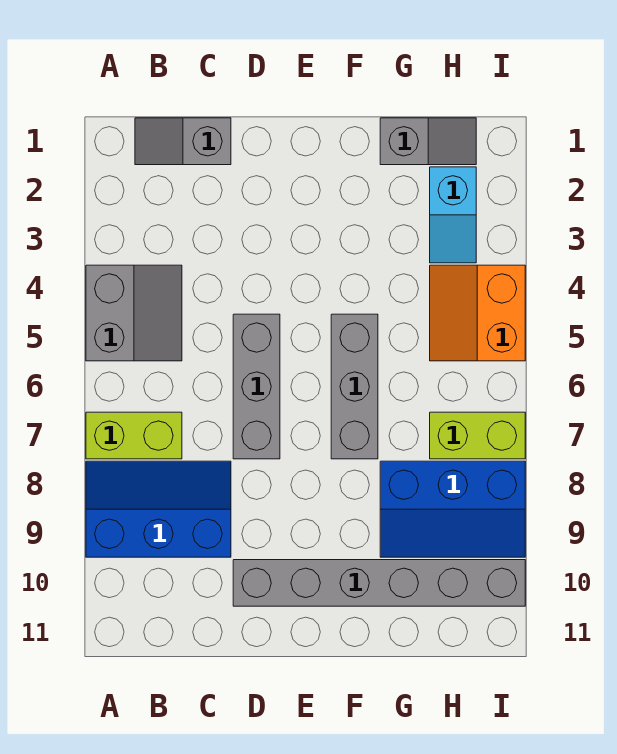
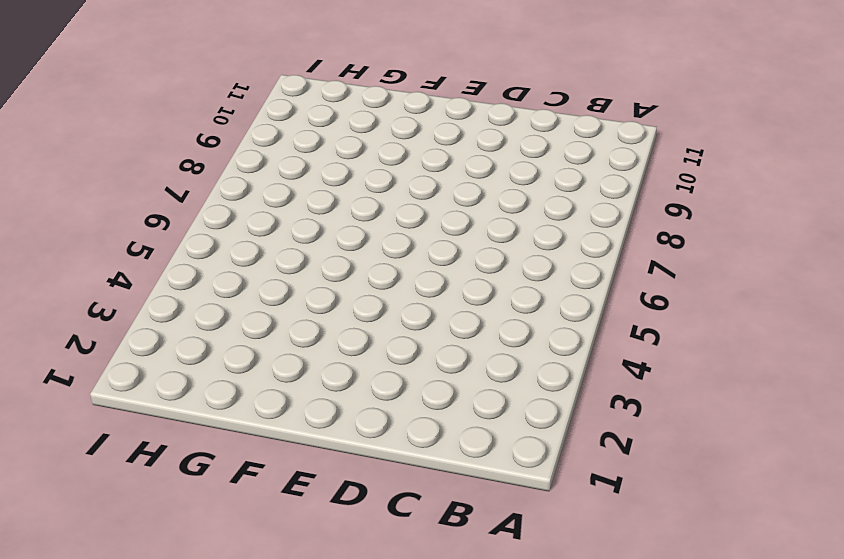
none -> grey slope A4:B5 level 1 top A
none -> lime brick A7:B7 level 1
none -> blue slope A8:C9 level 1 top 9

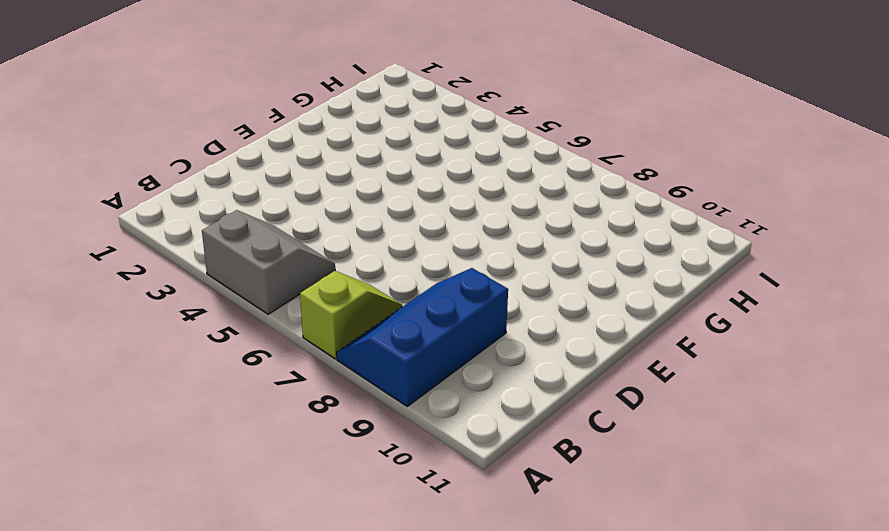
lime slope A7:B7 level 1 top A -> lime brick A7:B7 level 1
none -> grey slope B1:C1 level 1 top C
none -> grey brick D5:D7 level 1
none -> grey brick D10:I10 level 1

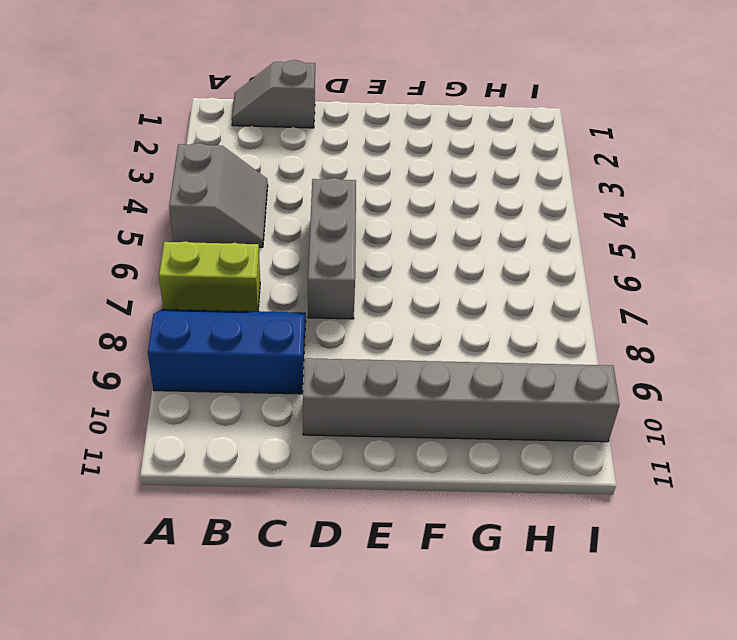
none -> grey brick F5:F7 level 1
none -> grey slope G1:H1 level 1 top G
none -> blue slope G8:I9 level 1 top 8

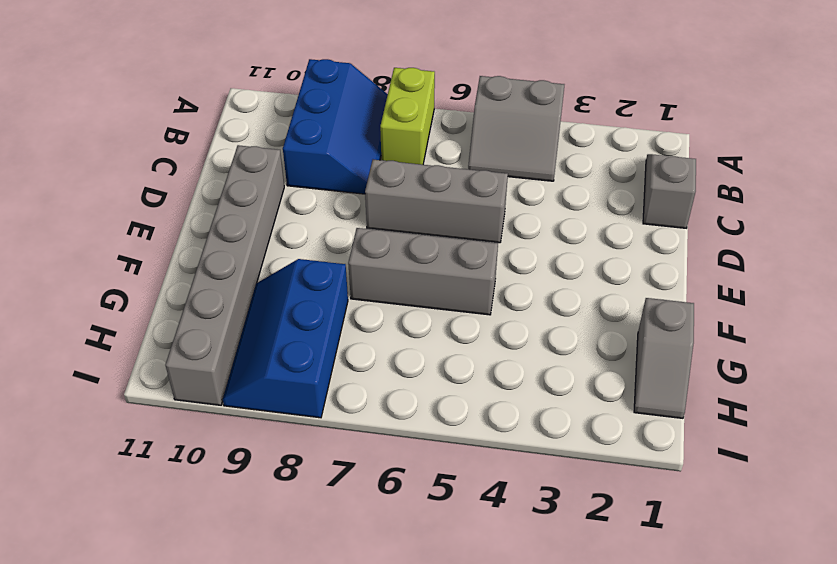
none -> cyan slope H2:H3 level 1 top 2
none -> orange slope H4:I5 level 1 top I
none -> lime brick H7:I7 level 1

